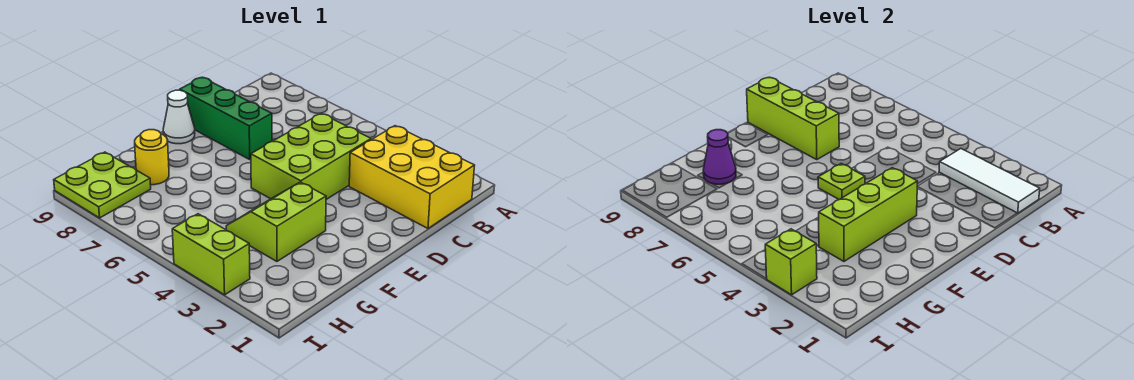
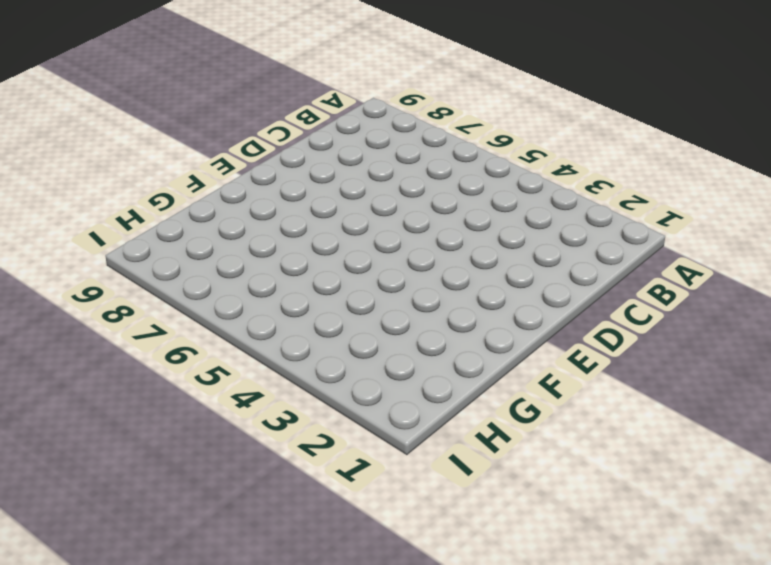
none -> yellow brick B1:C3 level 1
none -> lime brick C4:E5 level 1
none -> green brick D7:D9 level 1

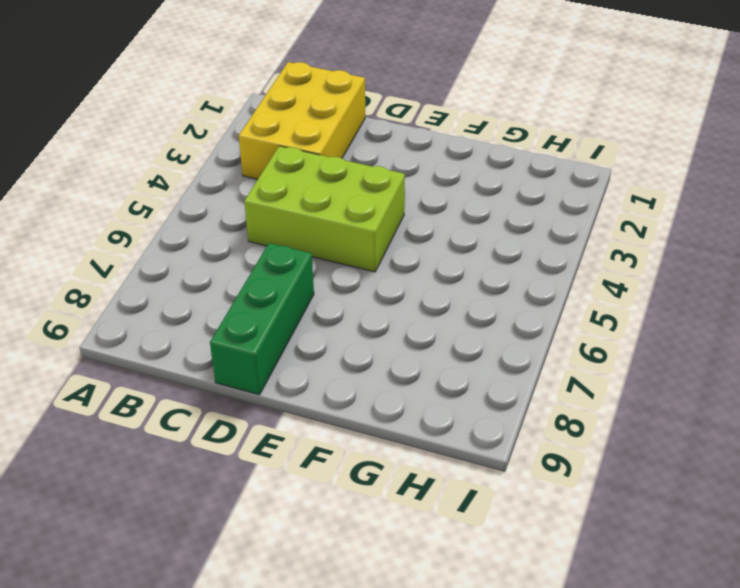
none -> white cone E9 level 1
none -> lime slope F3:G4 level 1 top 3
none -> yellow round brick G8 level 1

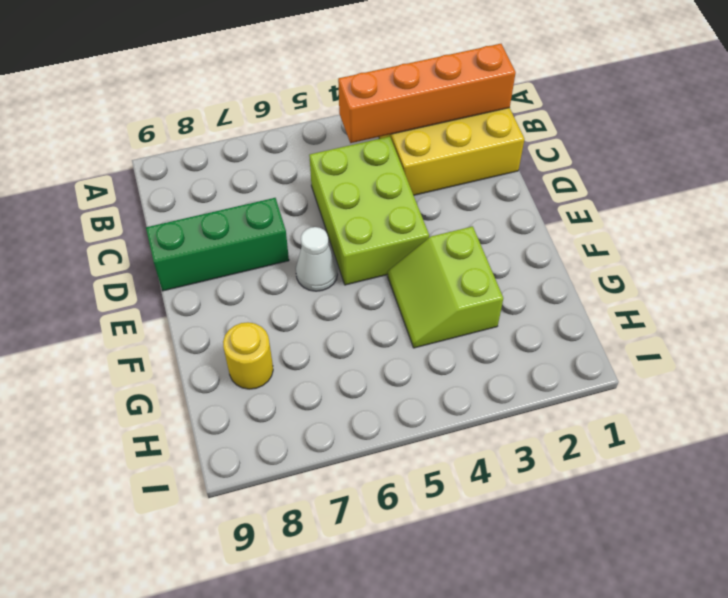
orange brick B1:B4 level 2 -> white tile B1:B3 level 2
white cone E6 level 1 -> white cone E9 level 1
none -> lime plate H8:I9 level 1
none -> lime brick I3:I4 level 1
none -> lime brick D7:D9 level 2

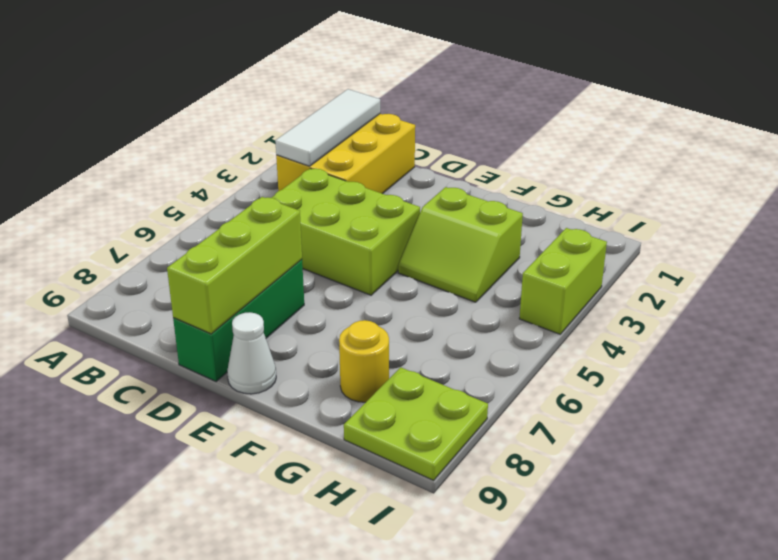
none -> lime brick E3:G3 level 2
none -> lime plate E5 level 2
none -> purple cone G8 level 2

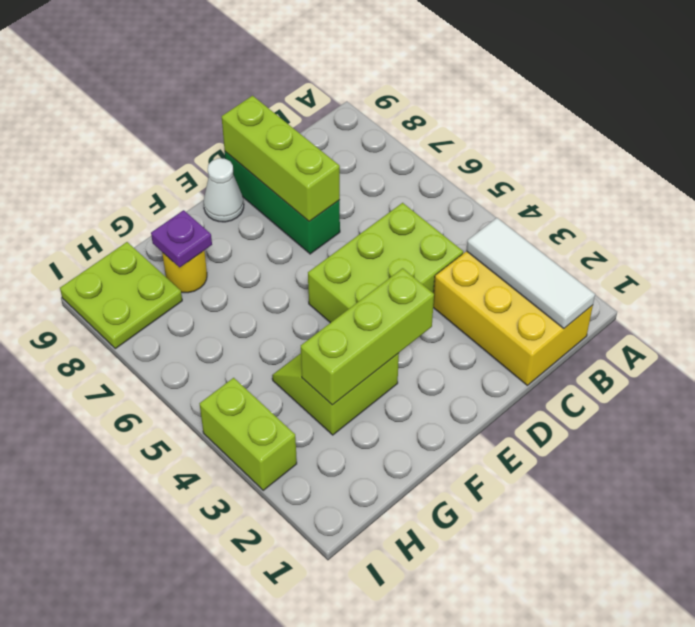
purple plate G8 level 2 -> purple cone G8 level 2
none -> lime plate E5 level 2
none -> lime brick I3 level 2

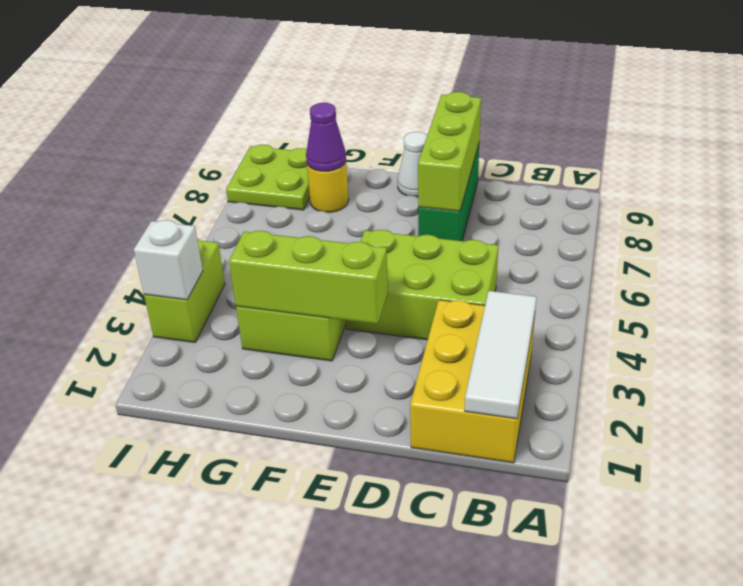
white brick I3 level 2 -> lime brick I3 level 2
none -> lime plate E5 level 2

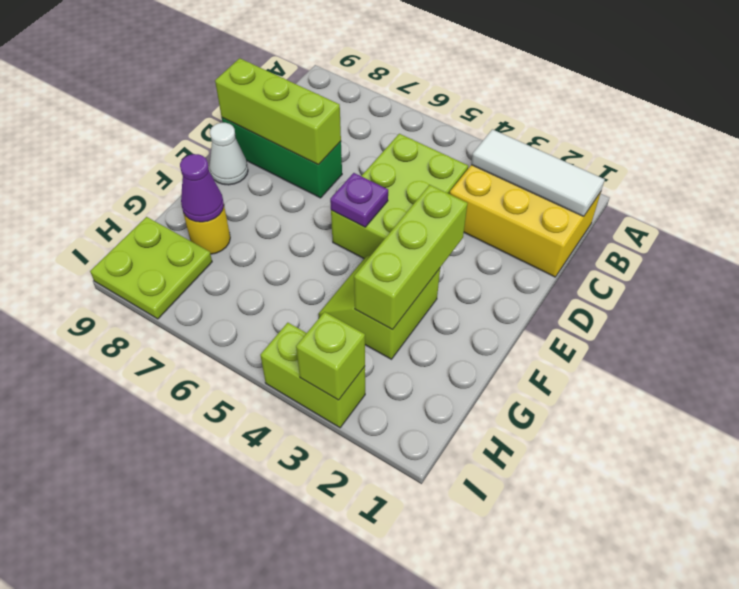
purple plate E5 level 2 -> lime plate E5 level 2

